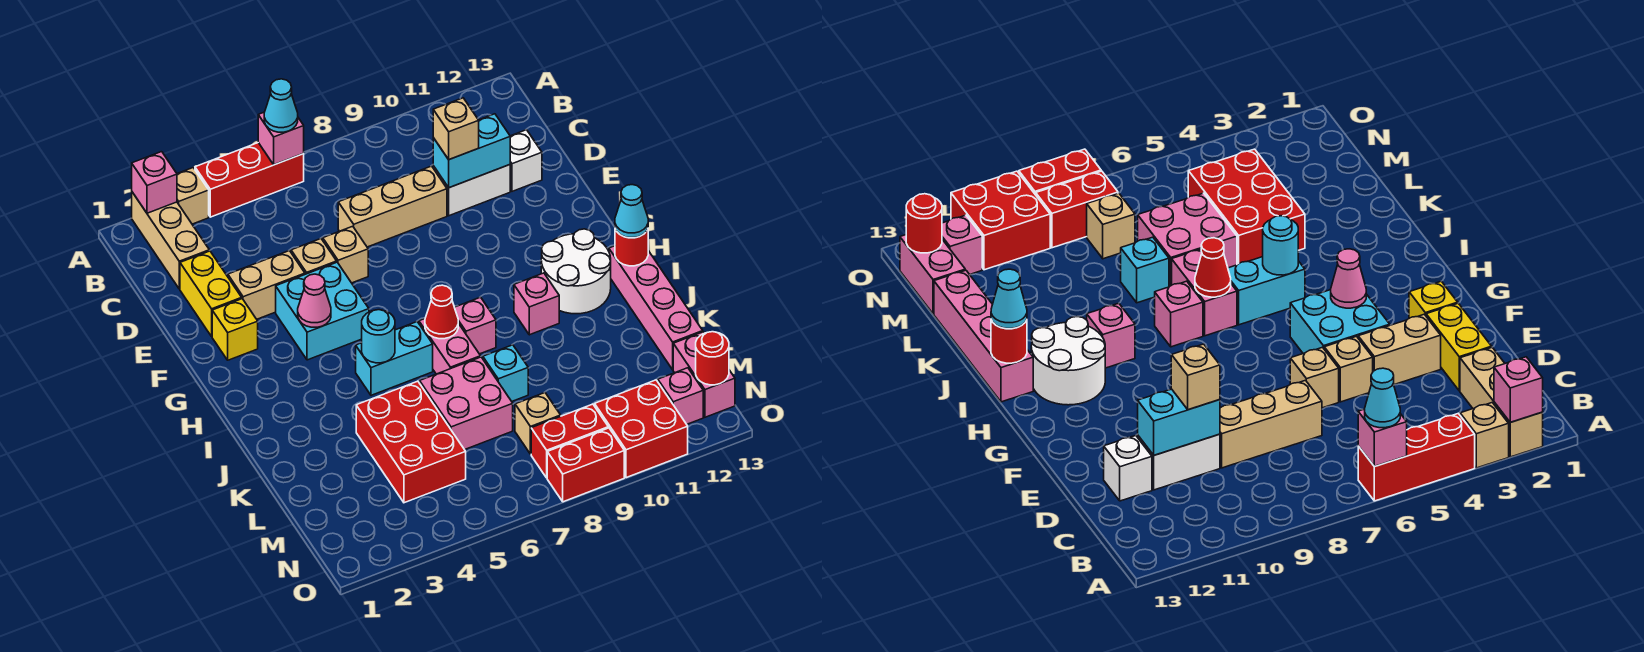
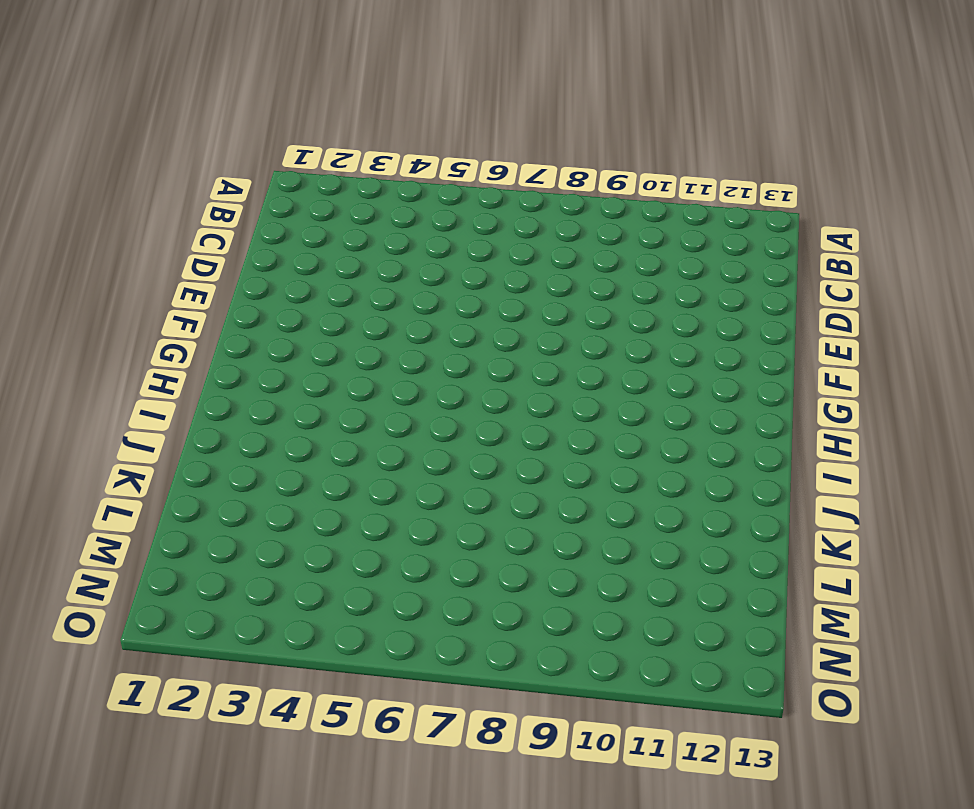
none -> tan brick A2:C2 level 1
none -> tan brick A3 level 1
none -> red brick A4:A6 level 1
none -> yellow brick D2:E2 level 1

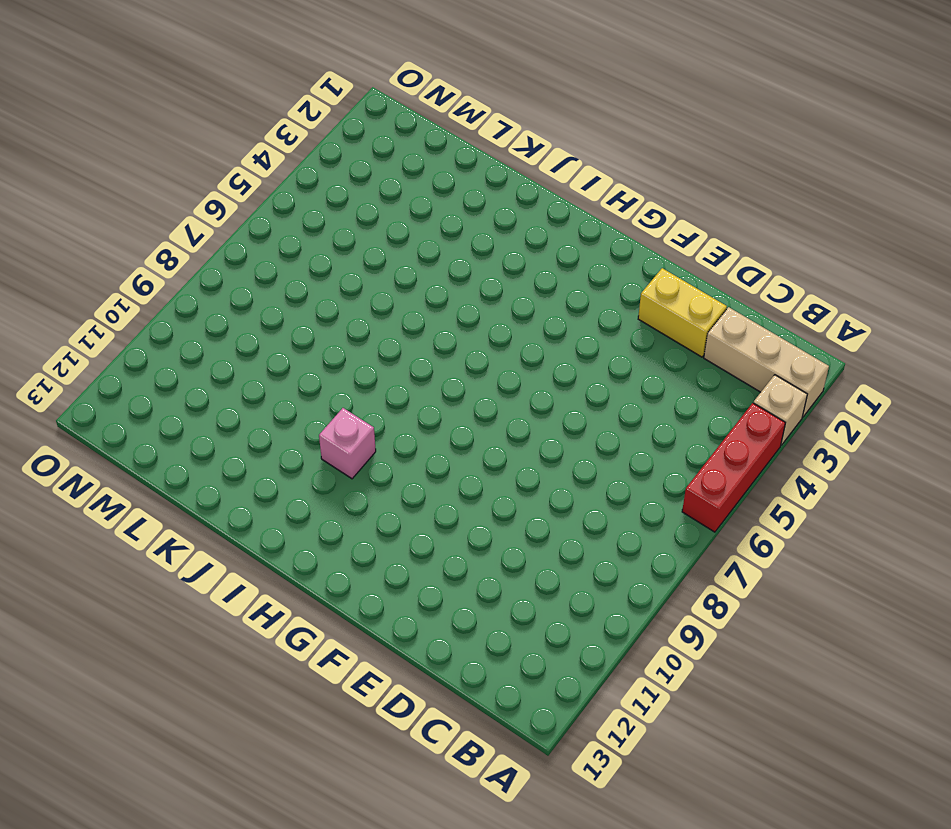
none -> tan brick D7:D9 level 1
none -> white brick D10:D11 level 1
none -> white brick D12 level 1
none -> tan brick E3:E4 level 1

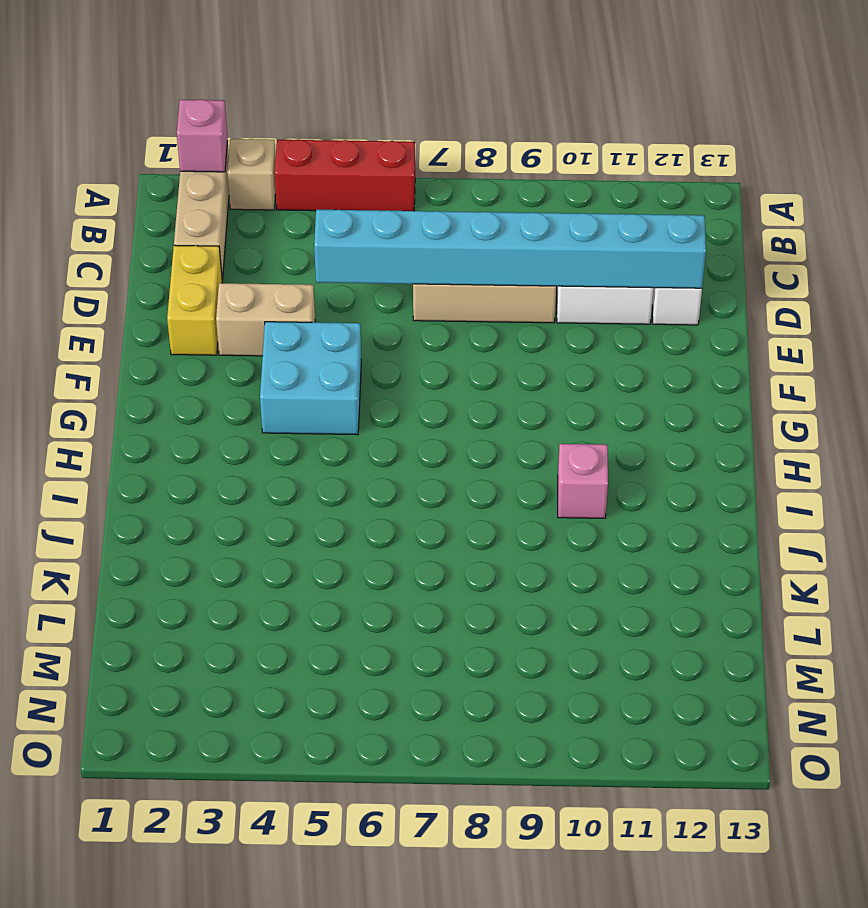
cyan brick D5:D12 level 2 -> cyan brick D10:D11 level 2
none -> tan brick E5 level 1
none -> tan brick E6 level 1
none -> yellow brick F2 level 1
none -> white round brick H11:I12 level 1

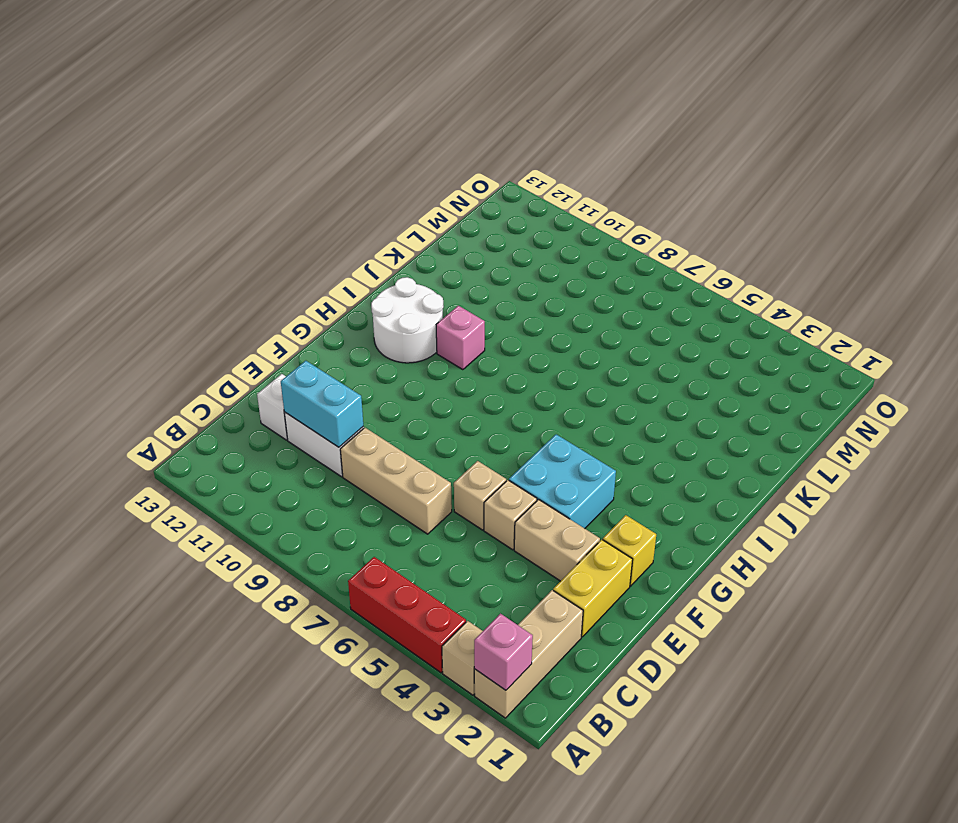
none -> cyan brick I5:I6 level 1
none -> pink brick I7:J7 level 1
none -> pink brick I8 level 1
none -> pink brick I13:L13 level 1

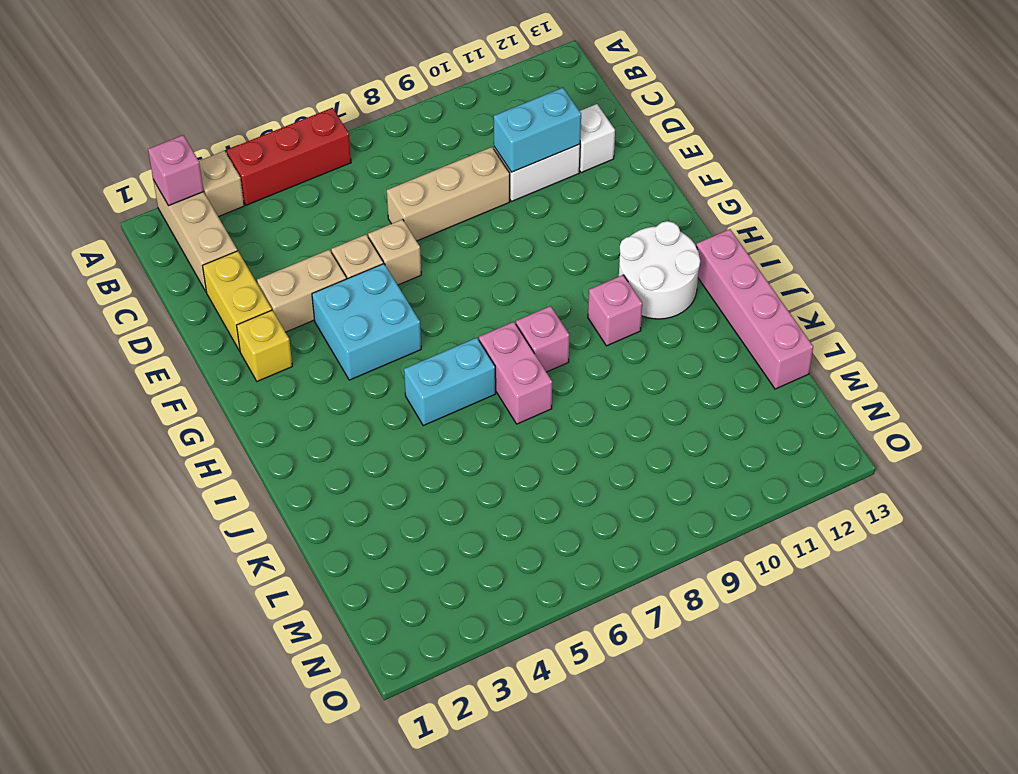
none -> red brick K4:M5 level 1
none -> pink brick K6:L7 level 1
none -> cyan brick K8 level 1
none -> tan brick M8 level 1

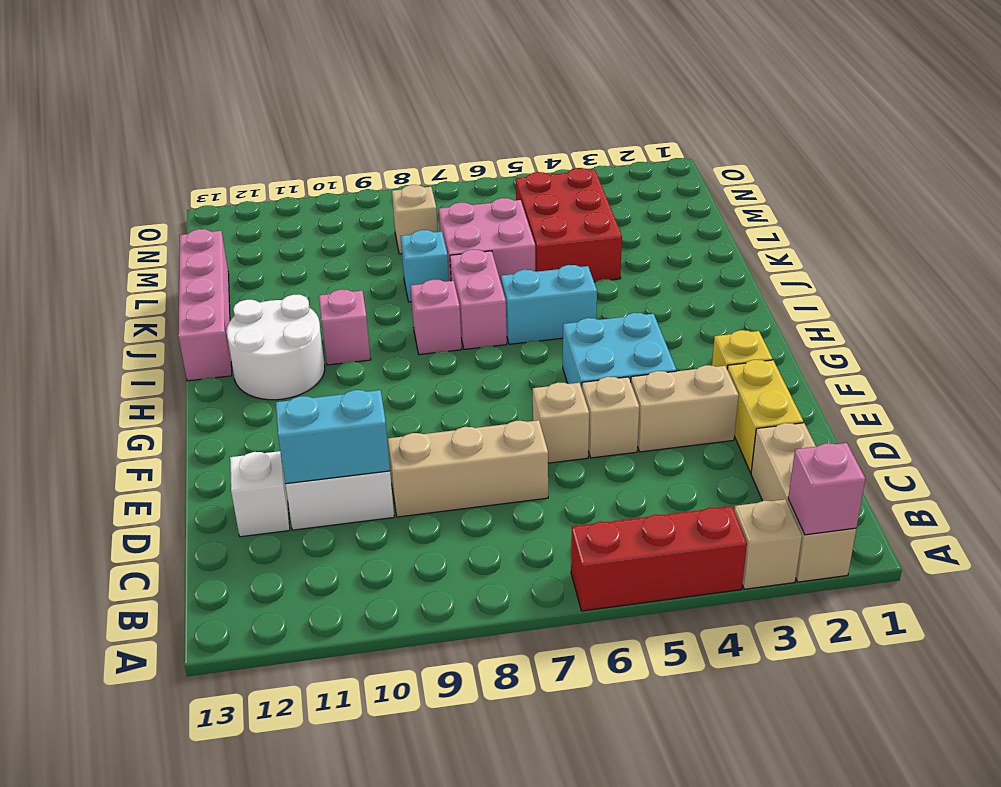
none -> pink brick M13:N13 level 1
none -> red brick N8:N9 level 1
none -> red brick N10:O11 level 1
none -> pink brick N12 level 1

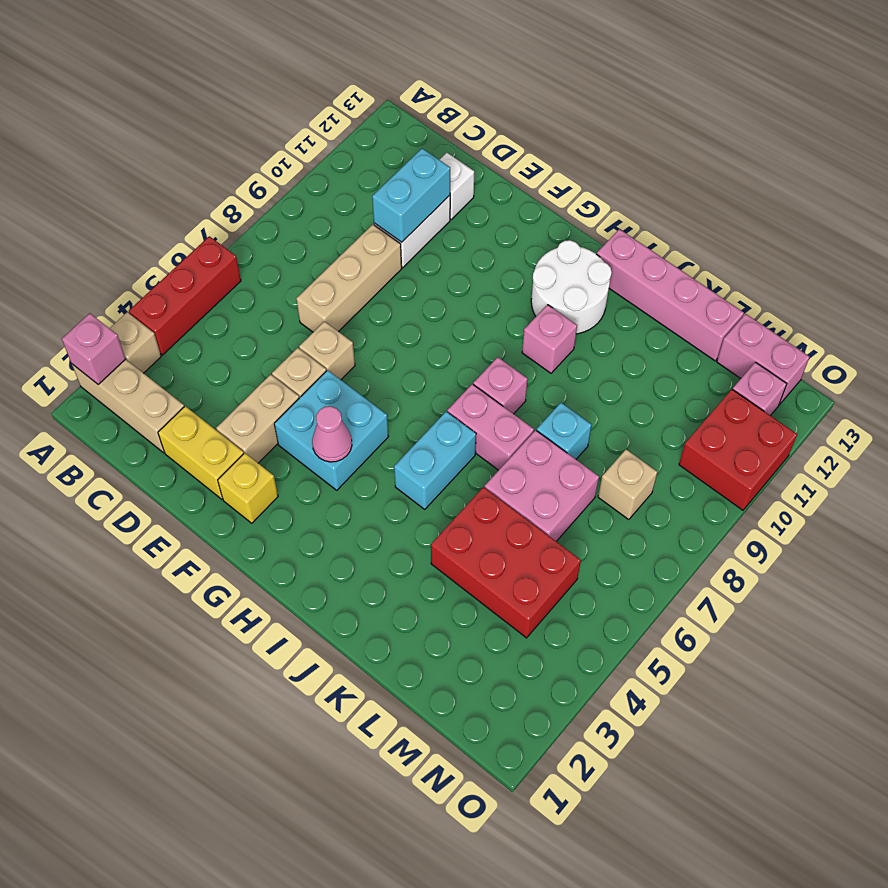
none -> red brick N8:N9 level 1
none -> red brick O8:O9 level 1
none -> pink brick A6 level 2
none -> cyan round brick I5 level 2

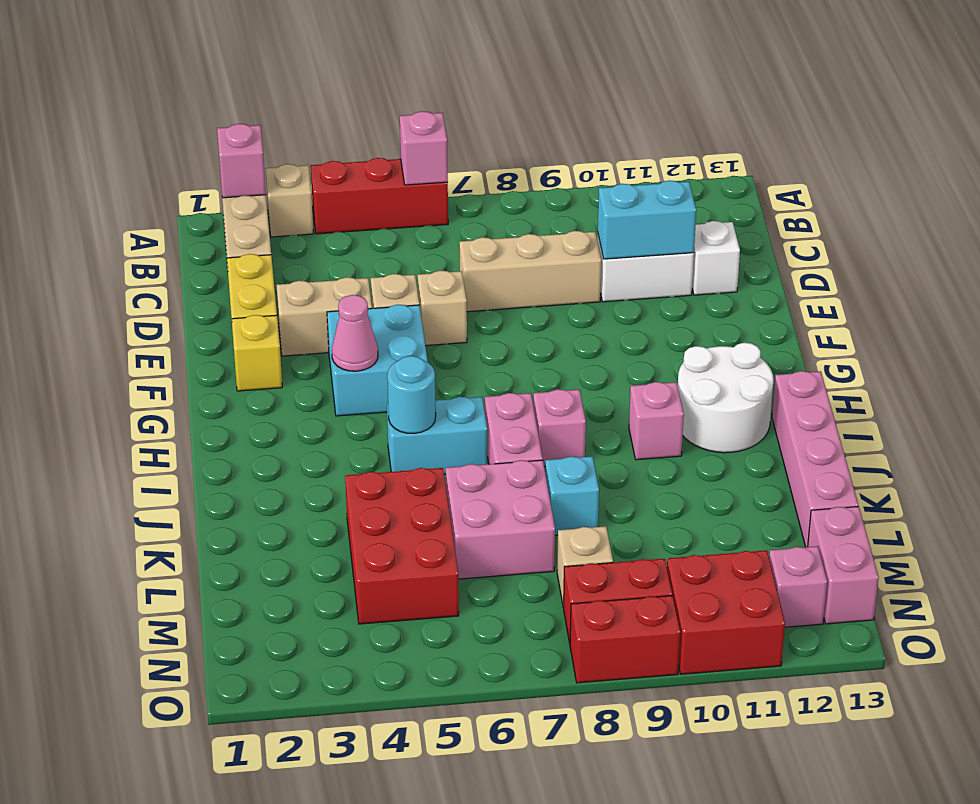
none -> red cone I7 level 2
none -> red round brick I13 level 2
none -> red round brick N13 level 2
none -> cyan cone A6 level 3

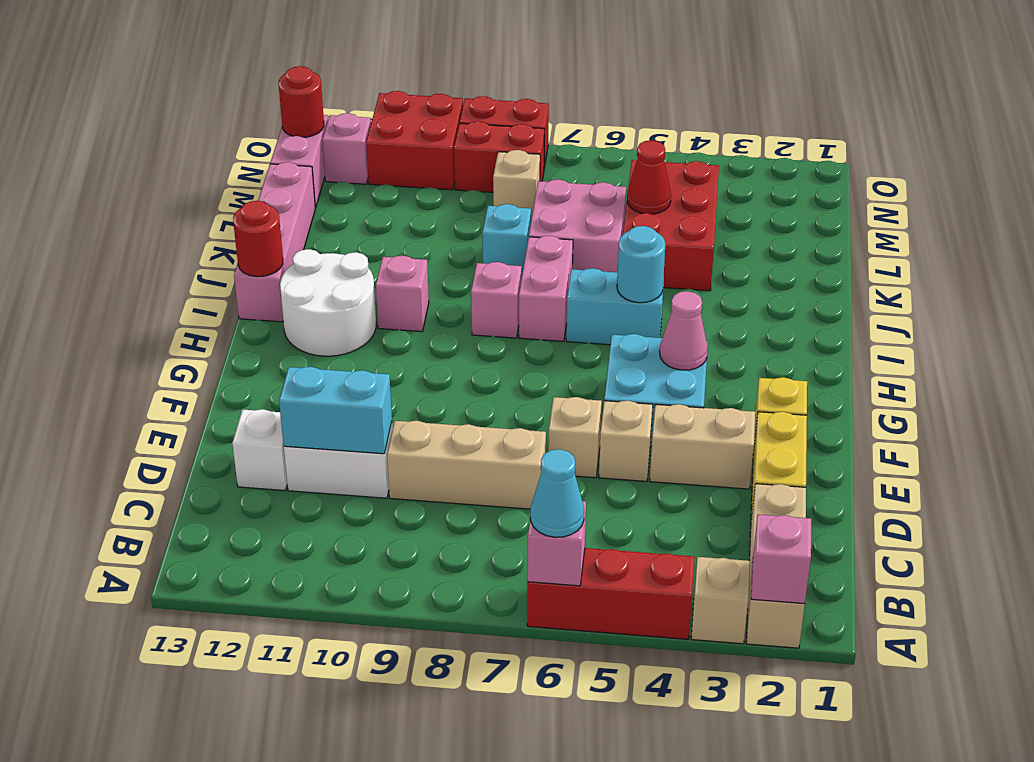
red cone L5 level 2 -> red cone I7 level 2
none -> tan brick D10 level 3
none -> cyan cone I13 level 3

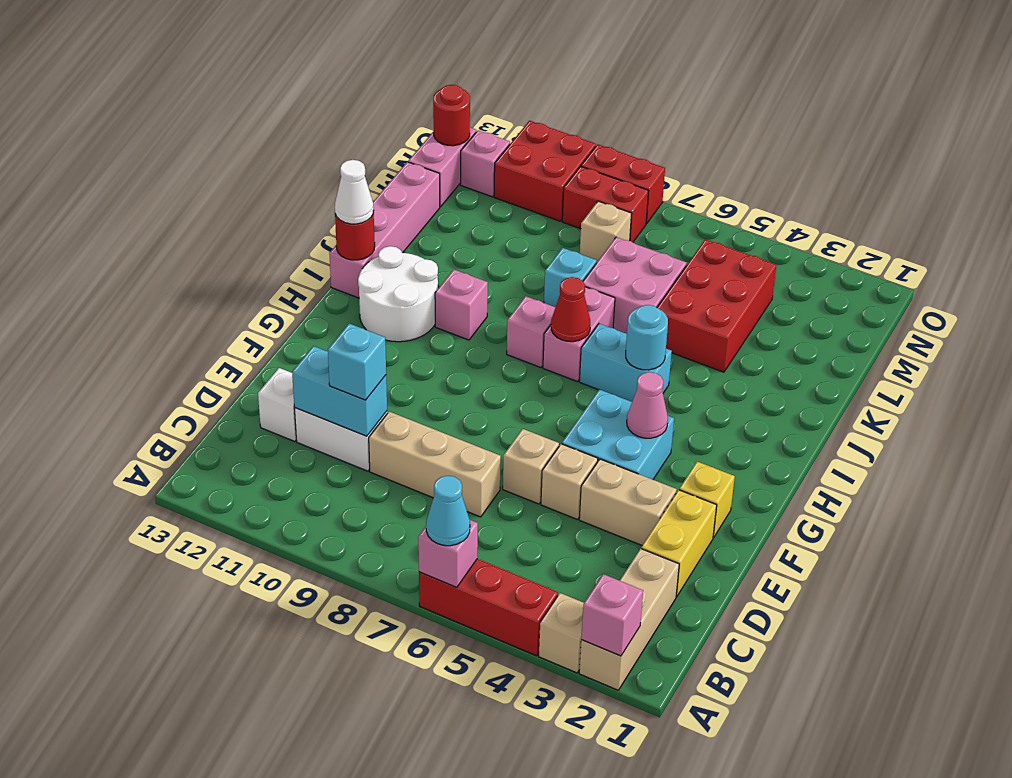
cyan brick D10 level 3 -> tan brick D10 level 3
white cone I13 level 3 -> cyan cone I13 level 3

